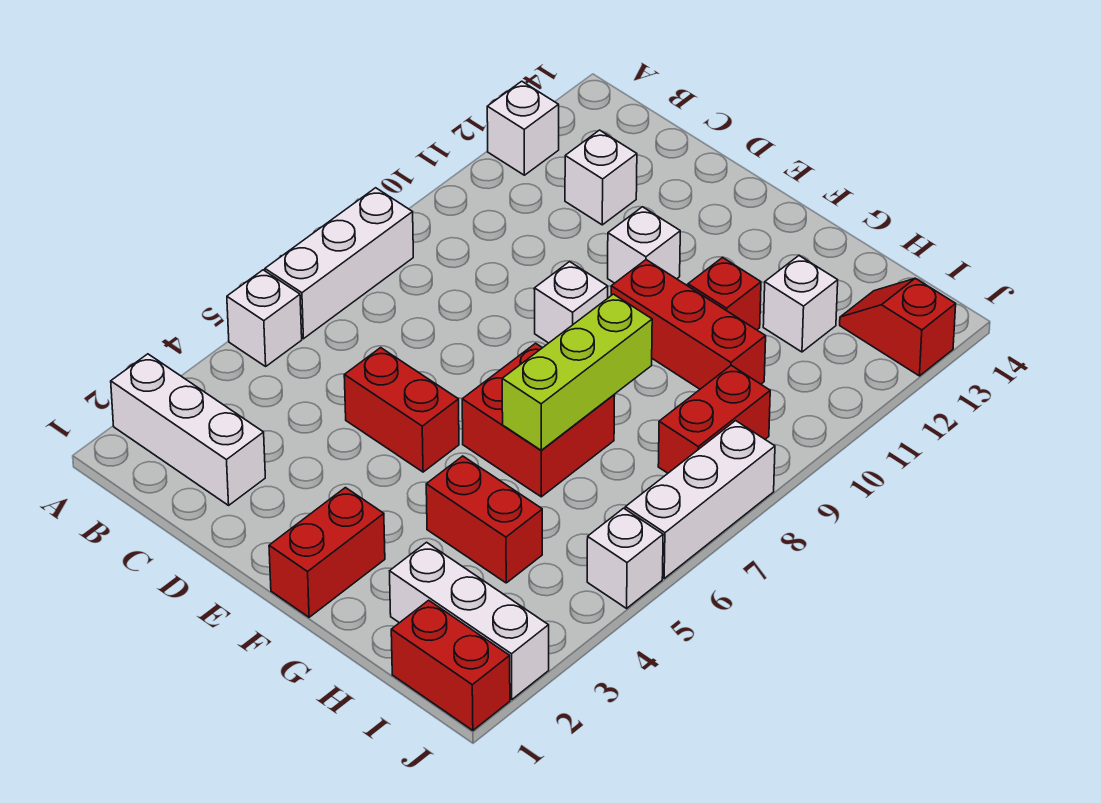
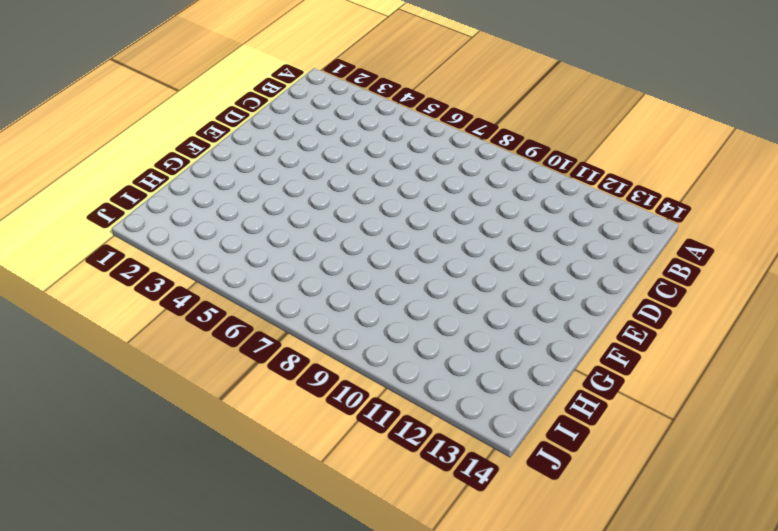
none -> white brick A2:C2 level 1
none -> white brick A5 level 1
none -> white brick A6:A8 level 1

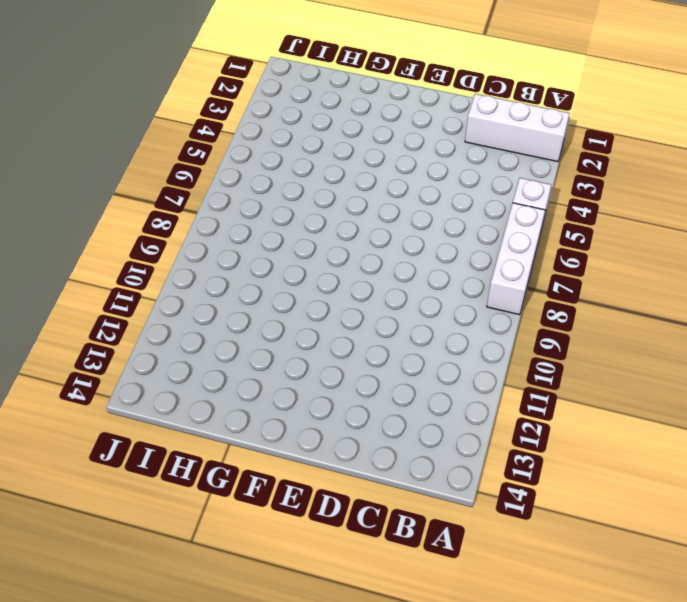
none -> white brick A12 level 1
none -> white brick C12 level 1
none -> red brick D5:E5 level 1

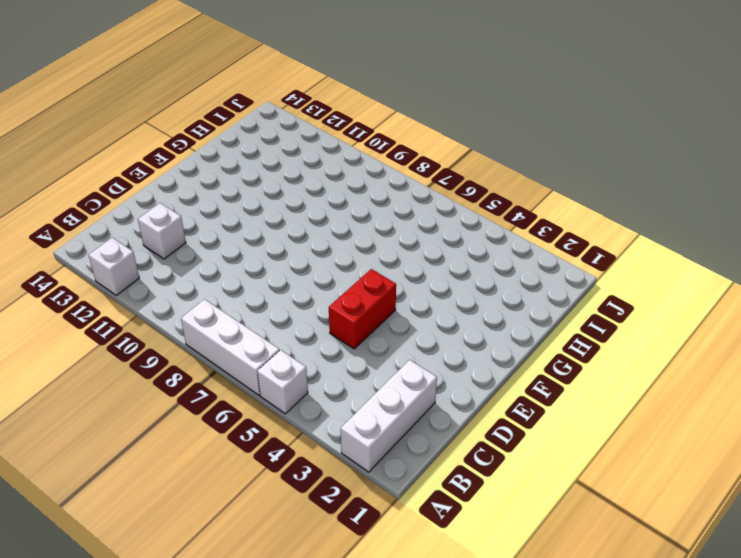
none -> white brick E9 level 1
none -> white brick E11 level 1
none -> red brick F1:F2 level 1

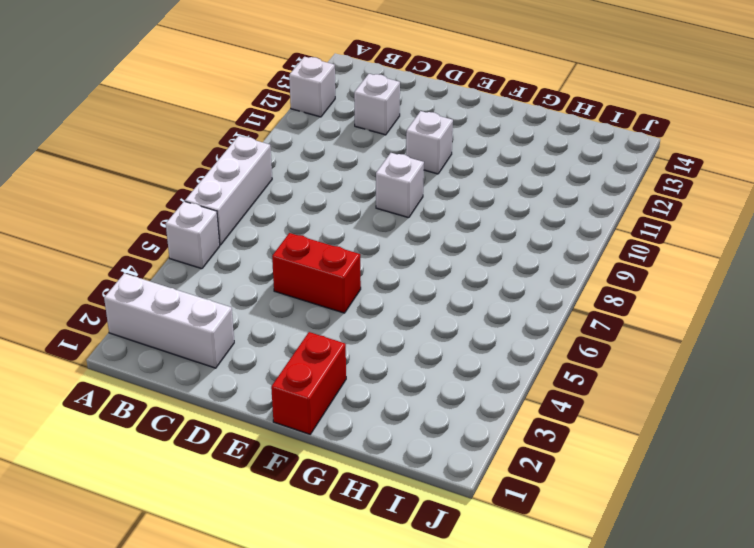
none -> red brick F6:G7 level 1
none -> red brick F10:H10 level 1
none -> red brick G4:H4 level 1

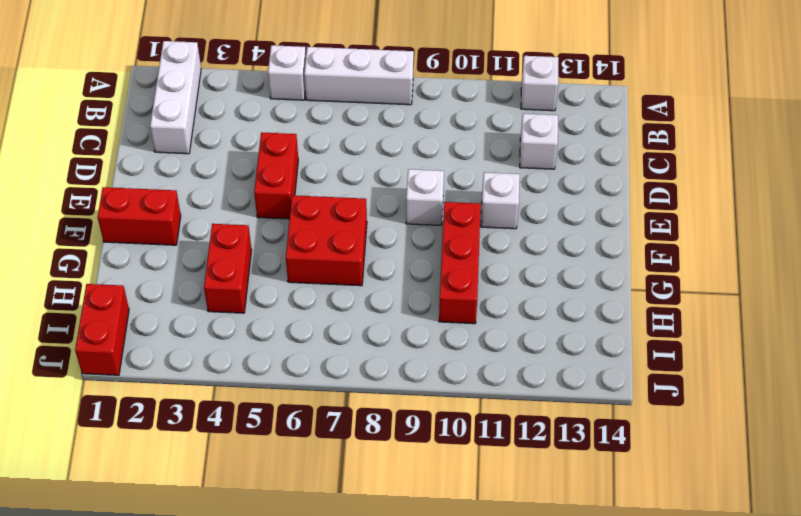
none -> red brick G11 level 1
none -> white brick H2:J2 level 1
none -> white brick H12 level 1

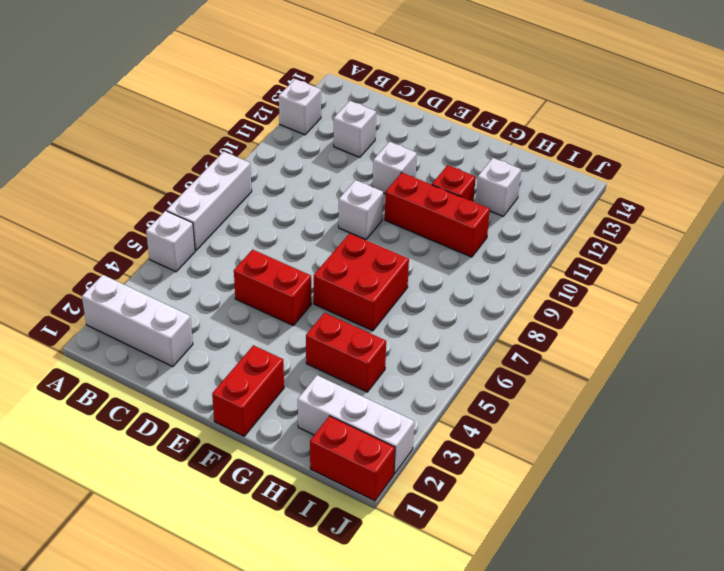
none -> red brick I8:I9 level 1
none -> red slope I13:J13 level 1 top J
none -> white brick J5 level 1

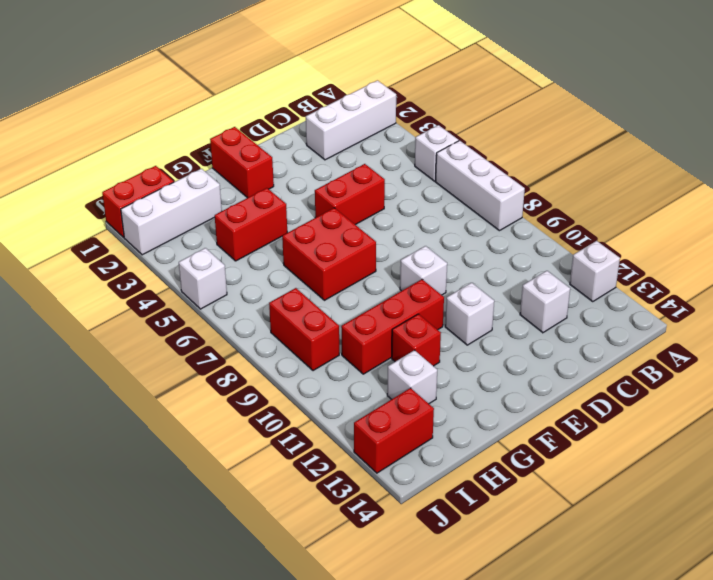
red brick I13:J13 level 1 -> red slope I13:J13 level 1 top J
none -> white brick J6:J8 level 1
none -> lime brick G6:G8 level 2

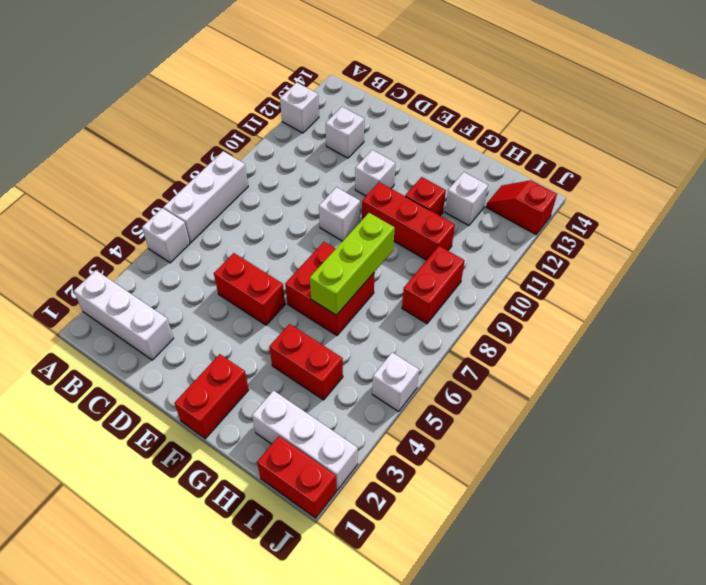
none -> white brick J6:J8 level 1

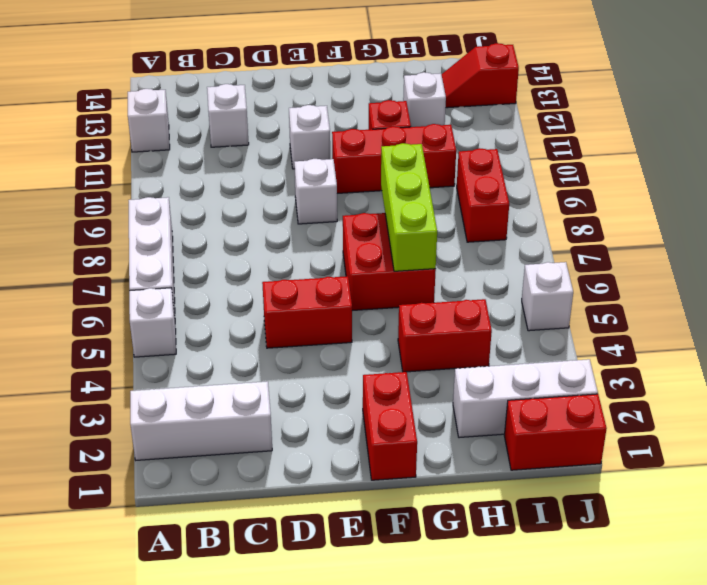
none -> white brick J6:J8 level 1

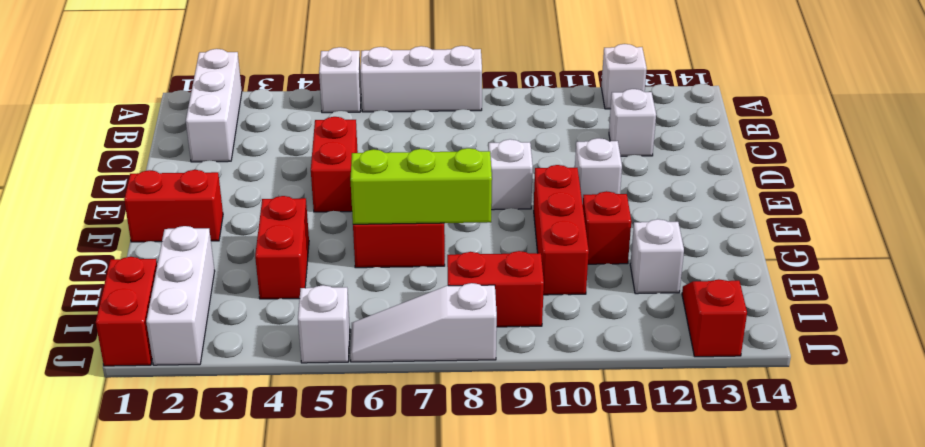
white slope J6:J8 level 1 top 8 -> white brick J6:J8 level 1

